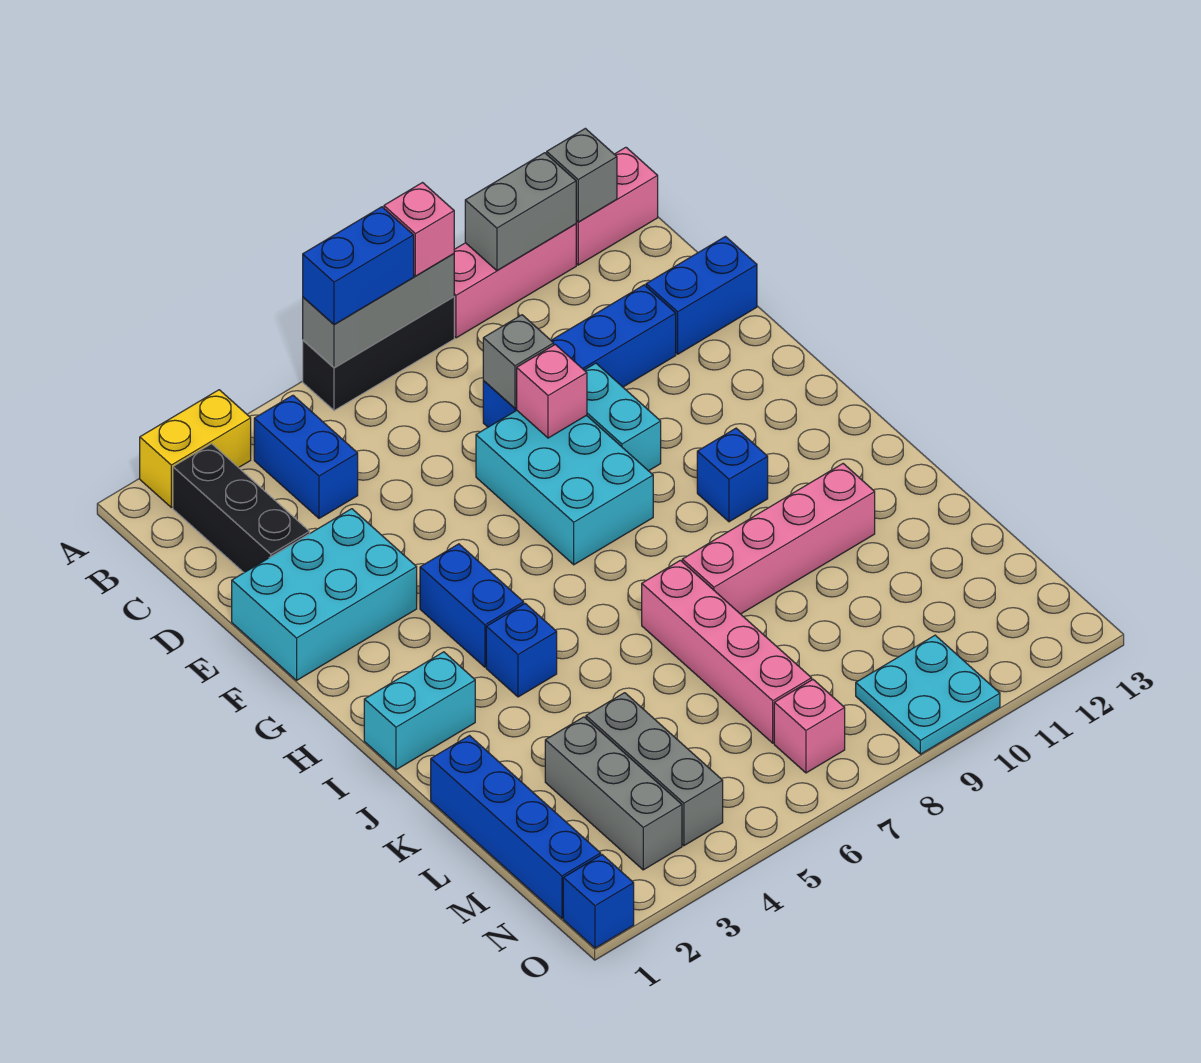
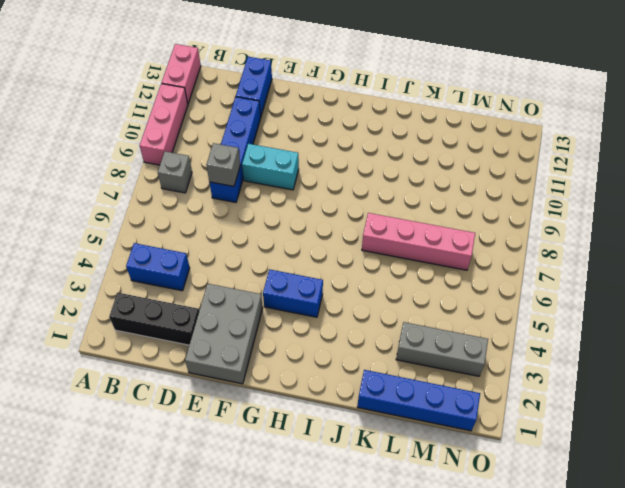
grey brick B8 level 1 -> grey brick A12 level 2
grey brick E1:F3 level 1 -> cyan brick E1:F3 level 1
none -> yellow brick A2:A3 level 1
none -> black brick A6:A8 level 1
none -> cyan brick E7:G8 level 1
none -> blue brick H10 level 1

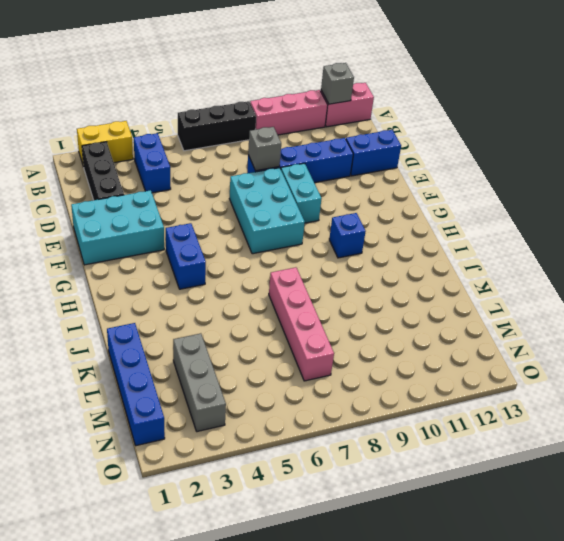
none -> cyan brick I1:I2 level 1
none -> blue brick I4 level 1
none -> pink brick J8:J11 level 1
none -> grey brick L4:N4 level 1

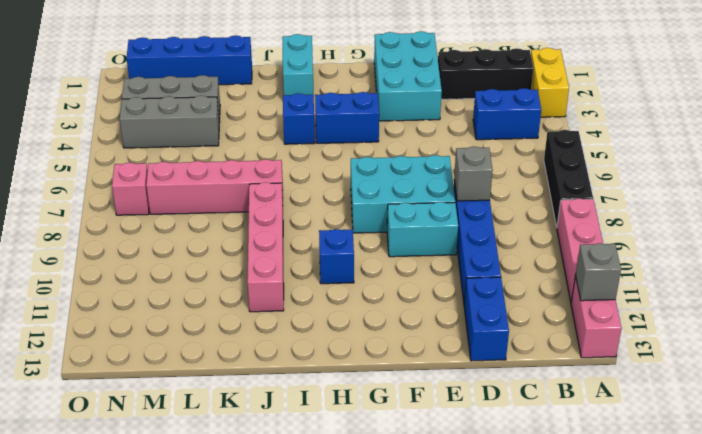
none -> cyan plate N9:O10 level 1
none -> blue brick O1 level 1
none -> grey brick A6:A8 level 2
none -> grey brick A10:A11 level 2

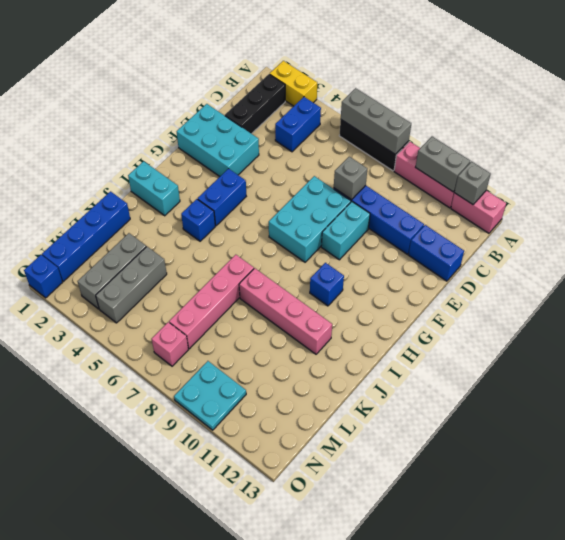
none -> pink brick E8 level 2
none -> blue brick A6:A7 level 3
none -> pink brick A8 level 3

